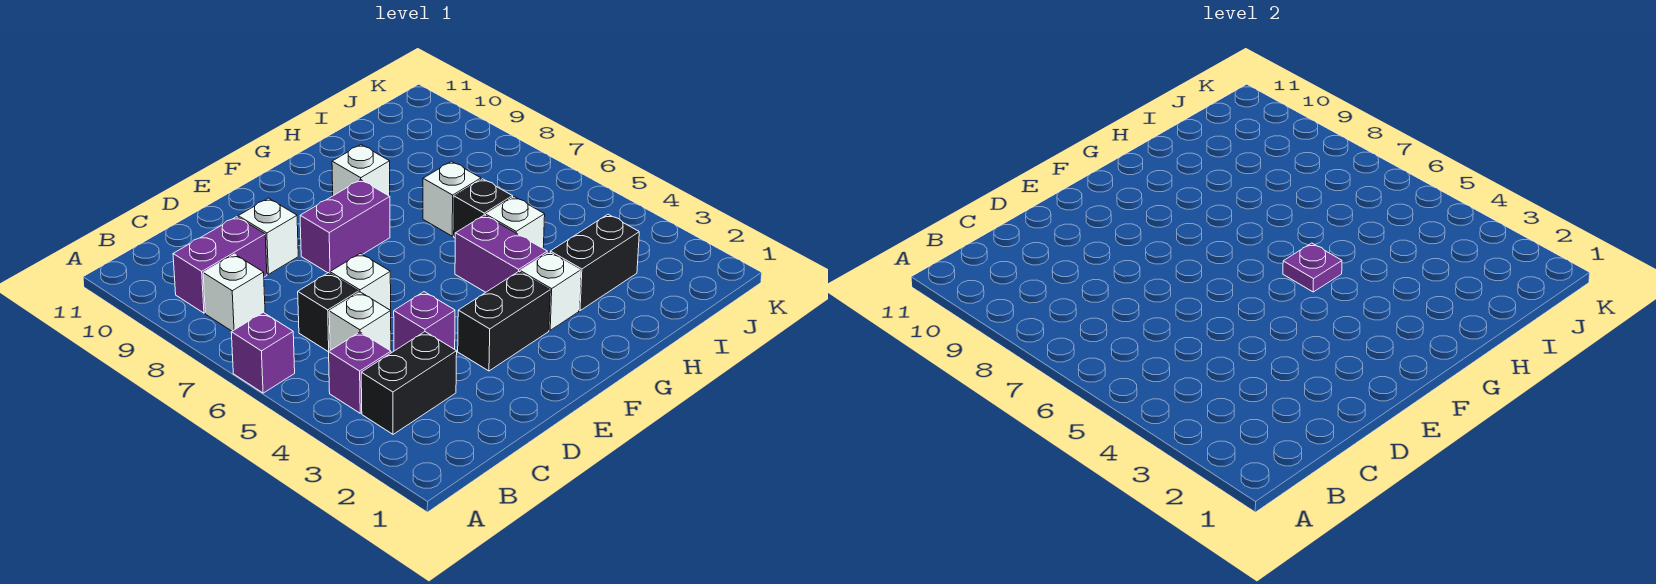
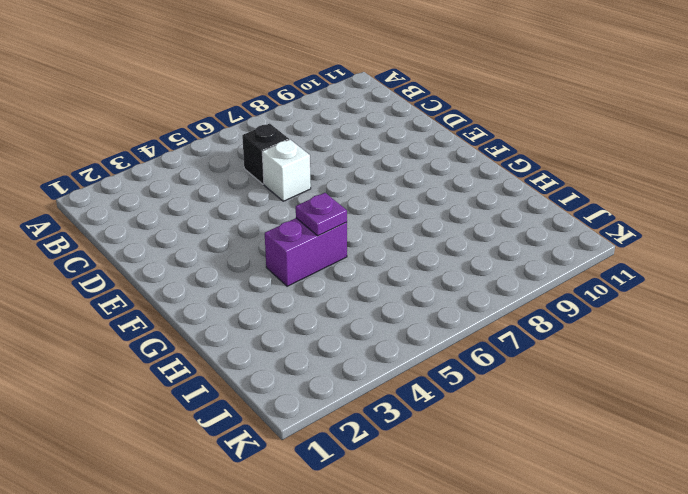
none -> purple brick A6 level 1
none -> black brick B3:C3 level 1
none -> purple brick B4 level 1

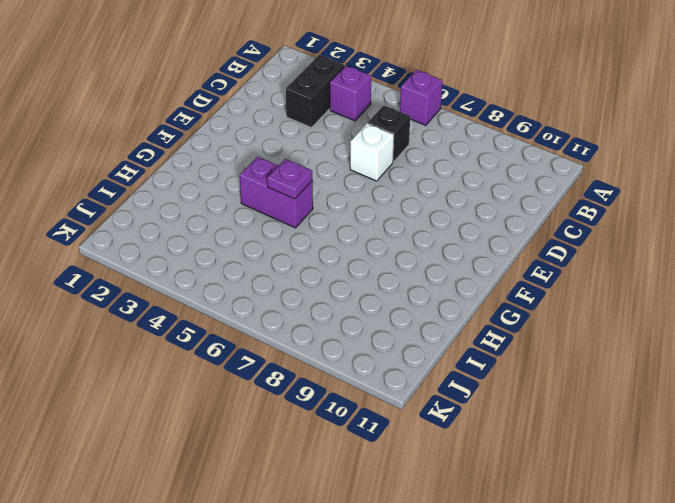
none -> white brick B8 level 1
none -> purple brick B9:C9 level 1
none -> white brick C5 level 1

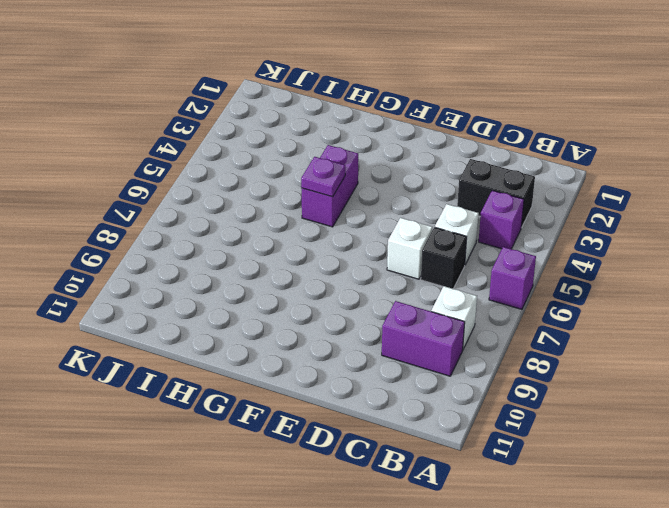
none -> purple brick D4 level 1
none -> white brick D9 level 1
none -> black brick E3:F3 level 1

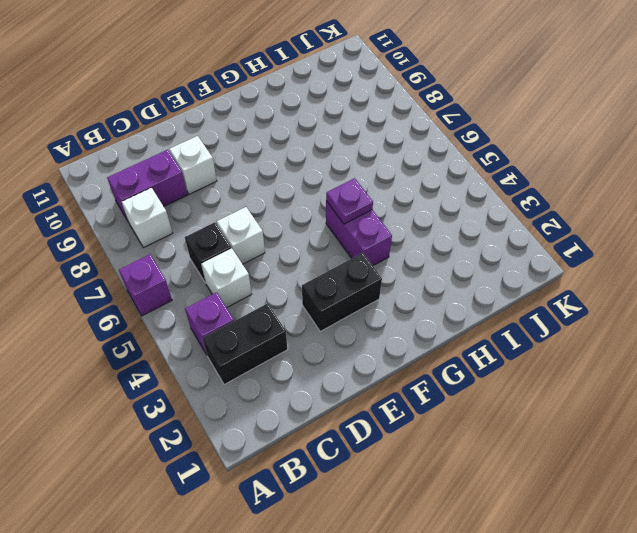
none -> purple brick D4 level 1
none -> purple brick E8:F8 level 1
none -> white brick G3 level 1

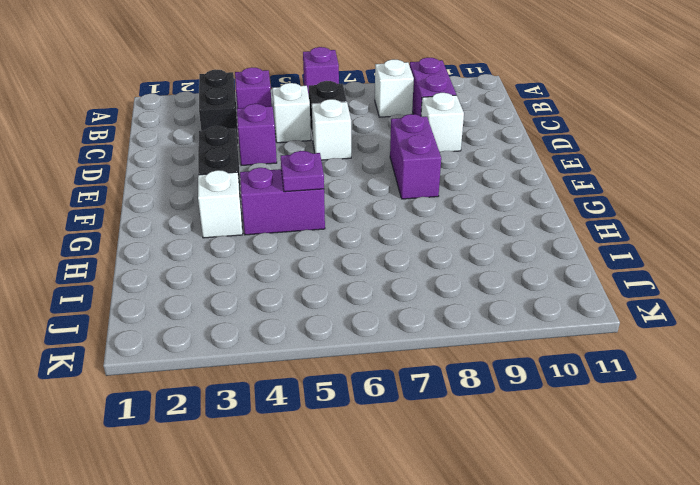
none -> white brick G9 level 1
none -> black brick H3:I3 level 1
none -> white brick H5 level 1

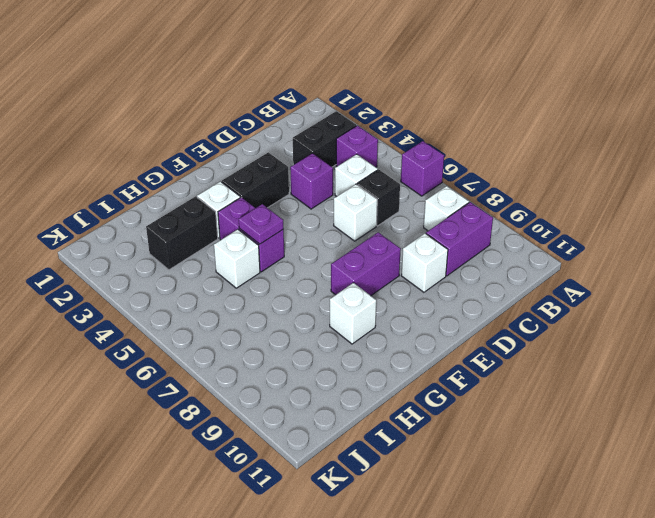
none -> black brick H6 level 1
none -> white brick H7 level 1

